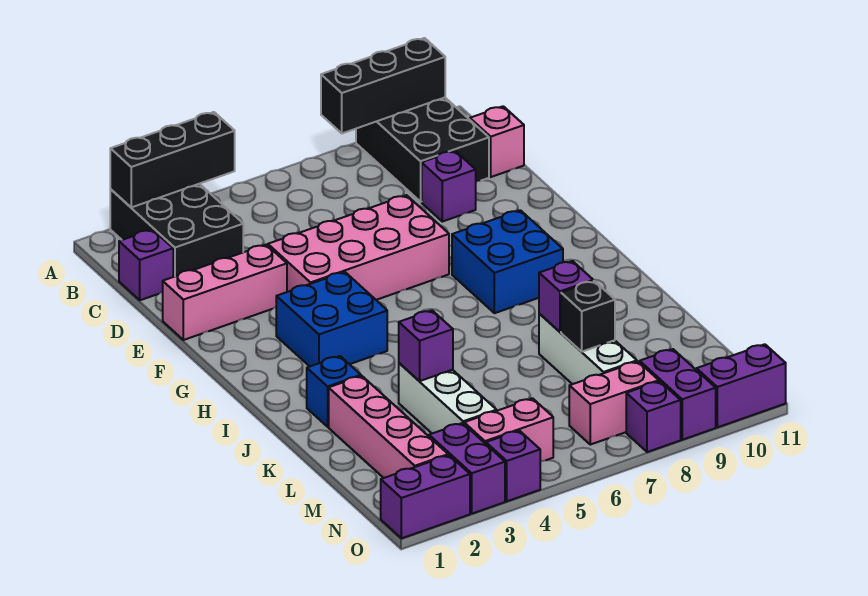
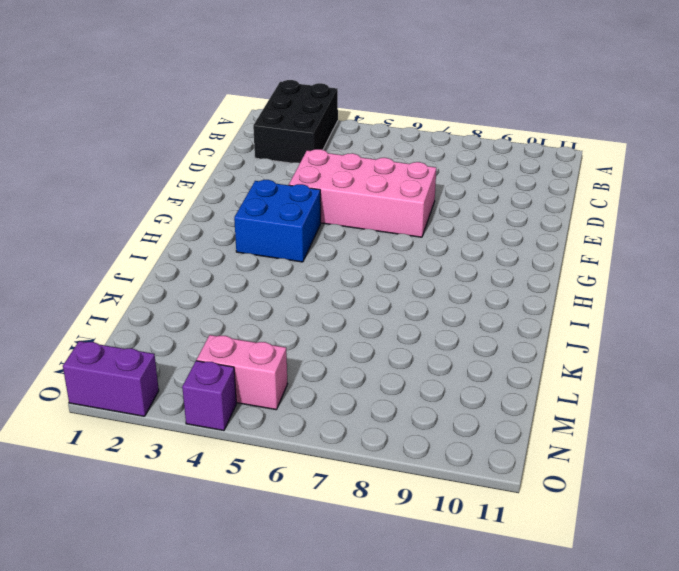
none -> black brick A9:C10 level 1
none -> purple brick C1 level 1
none -> pink brick C11 level 1

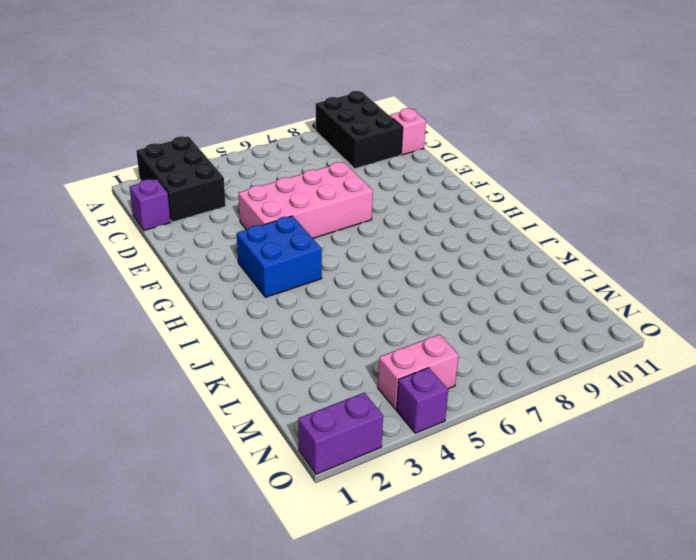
none -> purple brick D9 level 1
none -> pink brick E1:E3 level 1
none -> blue brick G8:H9 level 1

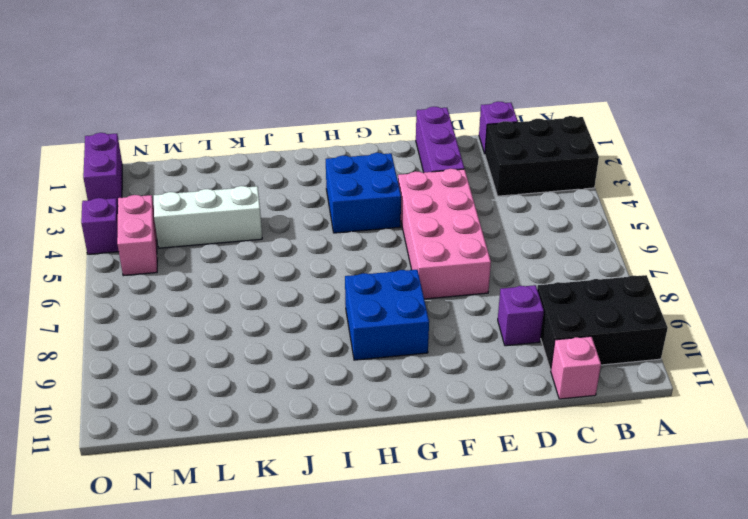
purple brick E1:E3 level 1 -> pink brick E1:E3 level 1
none -> blue brick J2 level 1
none -> pink brick K2:N2 level 1
none -> white brick K8:M8 level 1

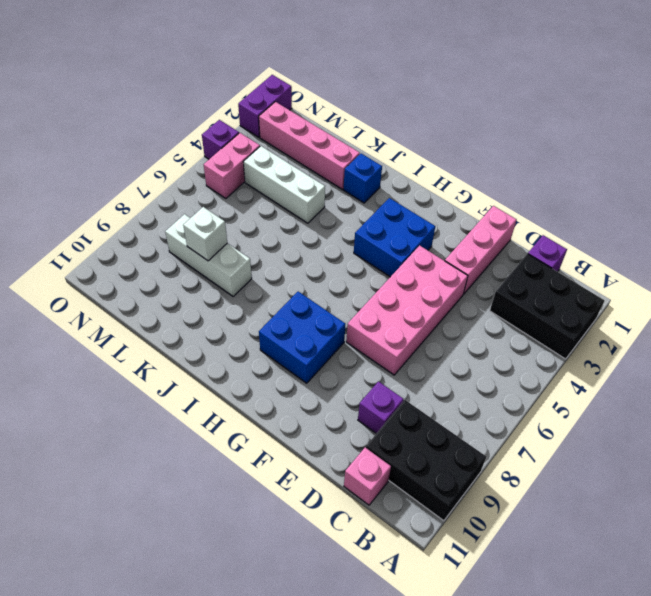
white brick L8 level 2 -> black brick L8 level 2
none -> purple brick N3:O3 level 1
none -> pink brick N7:N8 level 1
none -> purple brick N9:O9 level 1

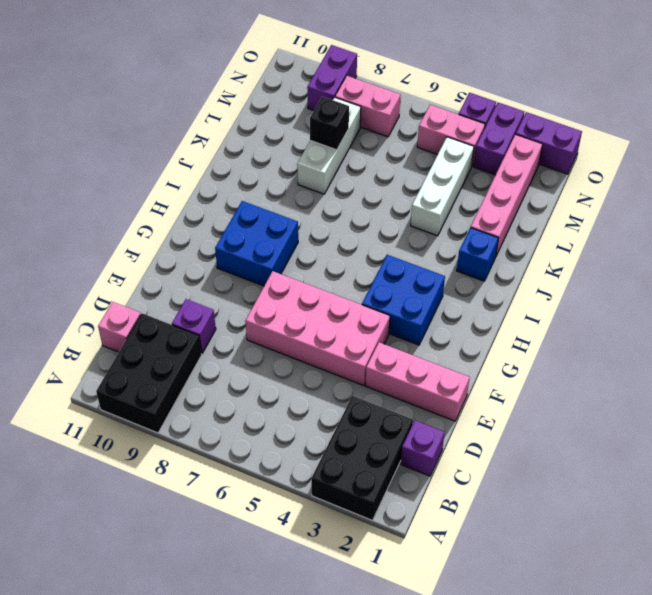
none -> purple brick O8 level 1
none -> purple brick O10:O11 level 1
none -> black brick A2:A4 level 2

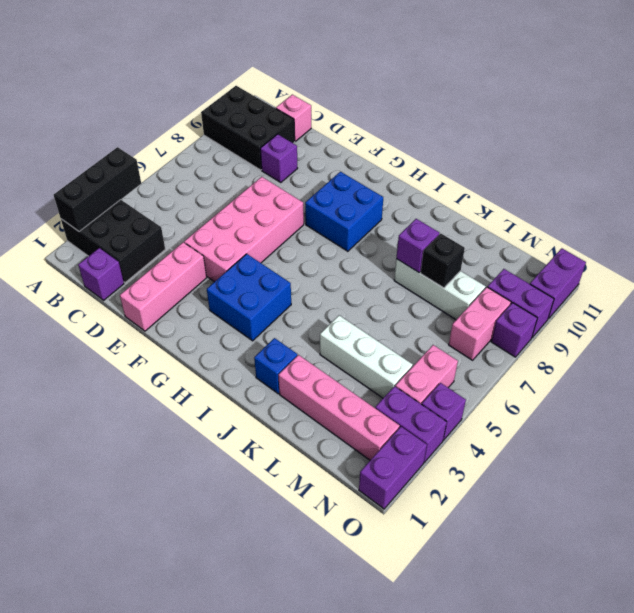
none -> black brick A8:A10 level 2
none -> purple brick K4 level 2

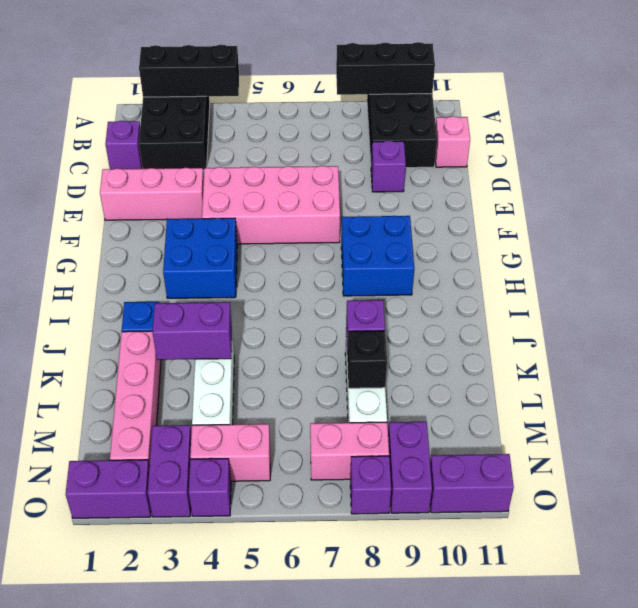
purple brick K3:K4 level 2 -> purple brick K4 level 2

